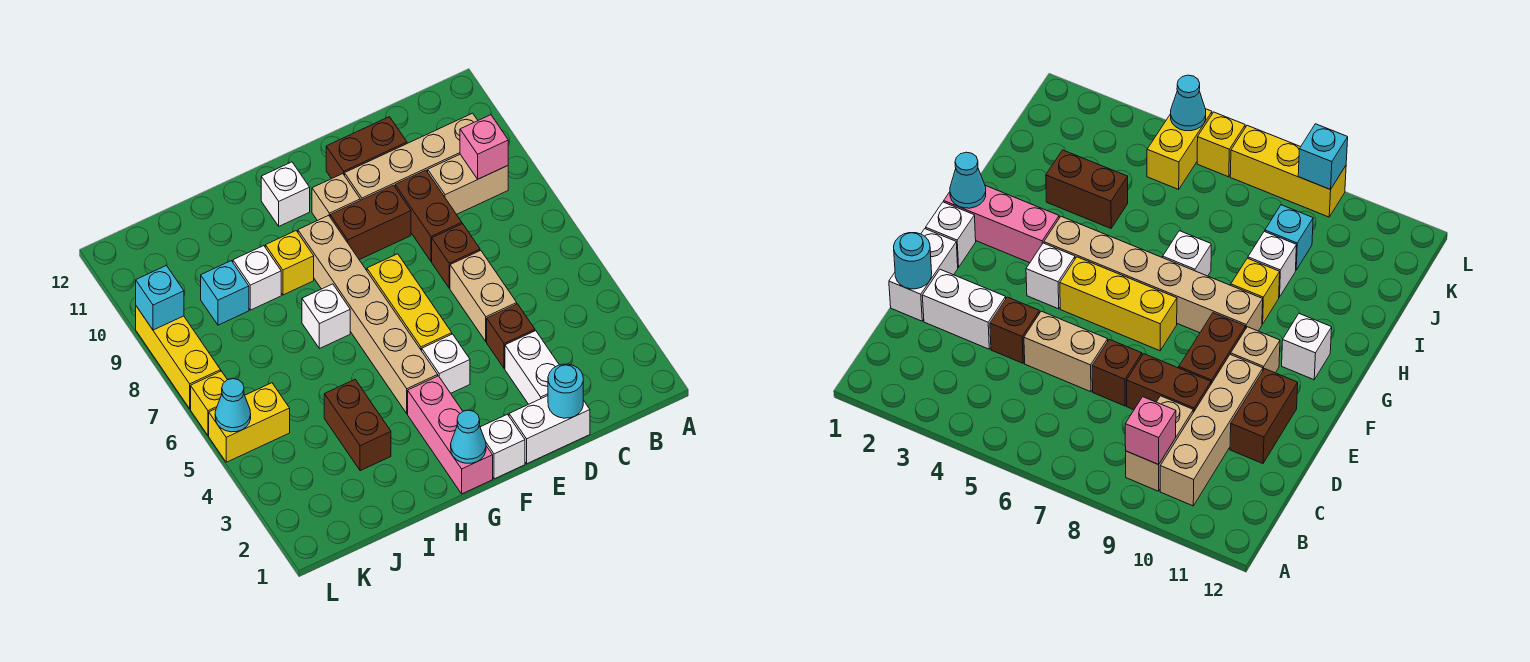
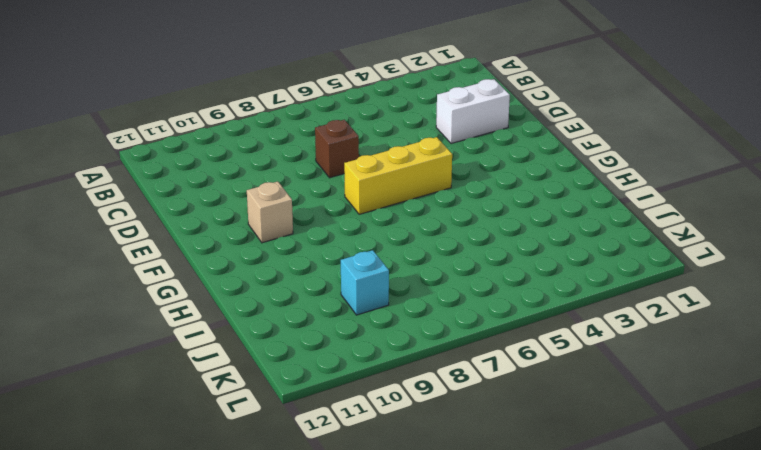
none -> tan brick B9:C9 level 1
none -> tan brick B10:E10 level 1
none -> white brick D1:E1 level 1
none -> brown brick D4 level 1

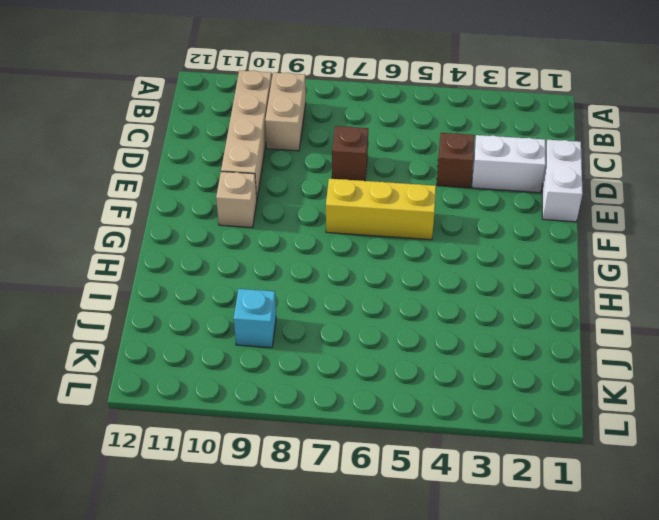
none -> tan brick D5:D6 level 1
none -> brown brick D8:D9 level 1
none -> brown brick D11:E11 level 1
none -> brown brick E9:F9 level 1

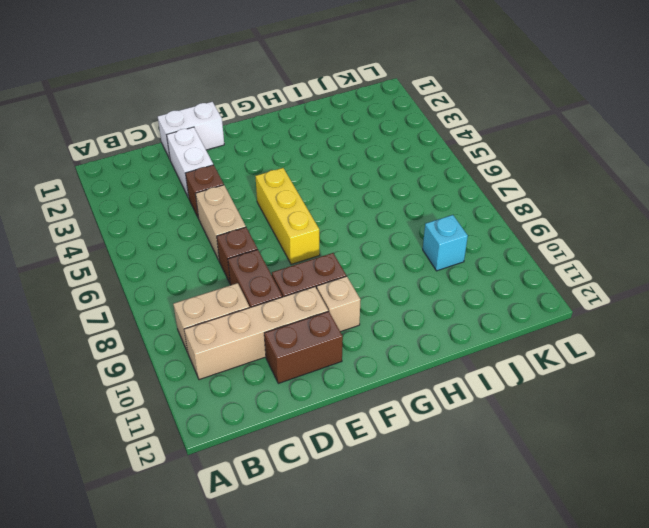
none -> white brick F1 level 1
none -> white brick F4 level 1
none -> pink brick G1:G3 level 1
none -> tan brick G4:G9 level 1

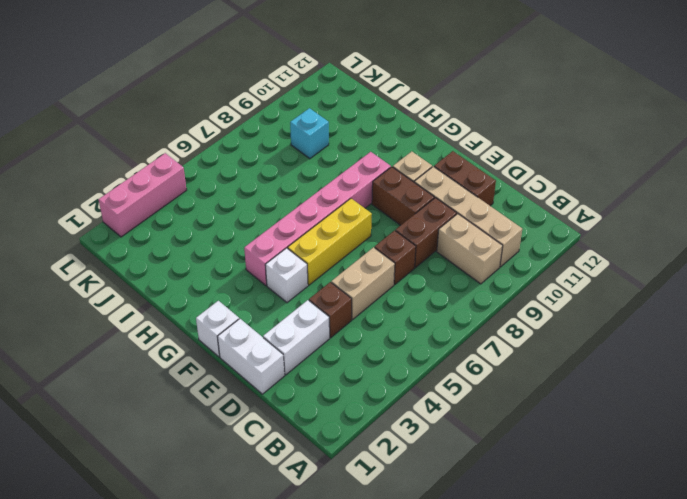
pink brick G4:G9 level 1 -> tan brick G4:G9 level 1
pink brick L2:L4 level 1 -> pink brick G1:G3 level 1
none -> white brick G11 level 1
none -> white brick H7 level 1
none -> yellow brick H9 level 1
none -> brown brick I3:I4 level 1

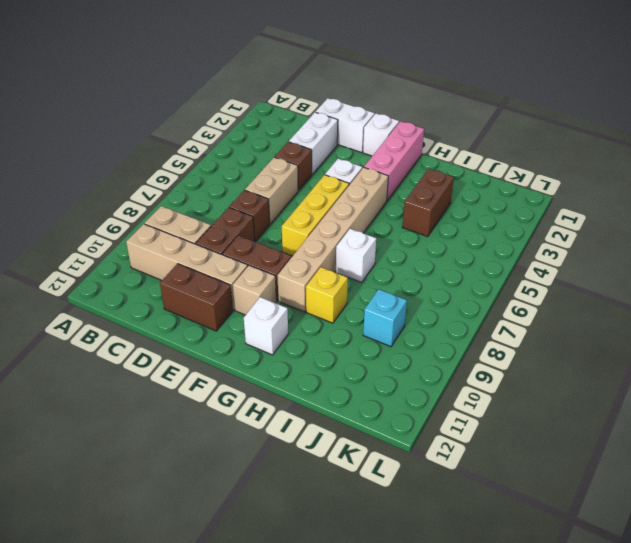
none -> white brick I9 level 1
none -> yellow brick K5:L5 level 1
none -> yellow brick L6 level 1
none -> yellow brick L7:L9 level 1

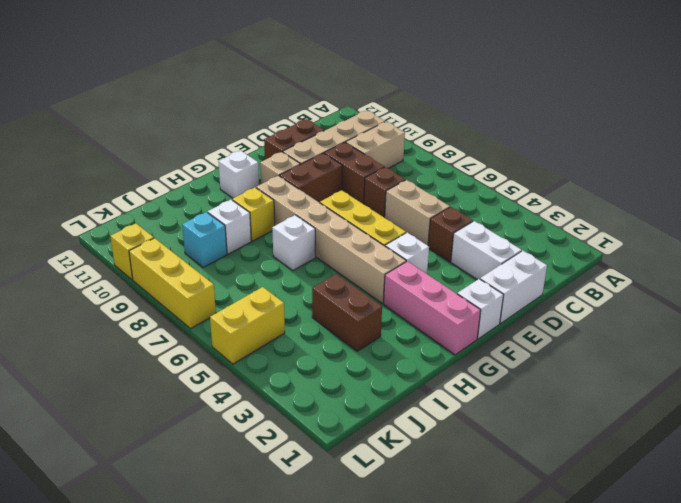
yellow brick L10 level 1 -> yellow brick L6 level 1
none -> pink brick B9 level 2
none -> cyan round brick D1 level 2
none -> cyan cone G1 level 2
none -> cyan cone L5 level 2

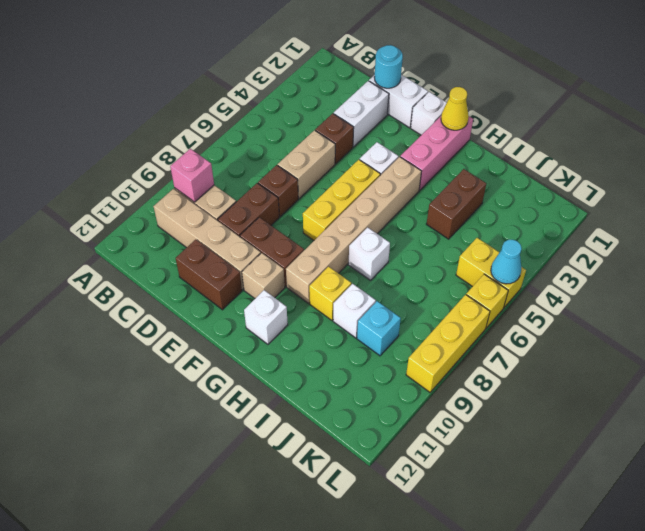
yellow cone G1 level 2 -> cyan cone G1 level 2
none -> cyan brick L9 level 2

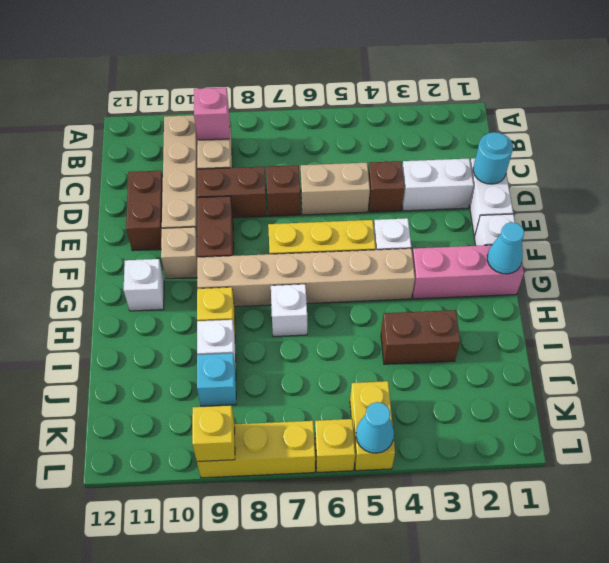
yellow brick L9 level 2 -> cyan brick L9 level 2

